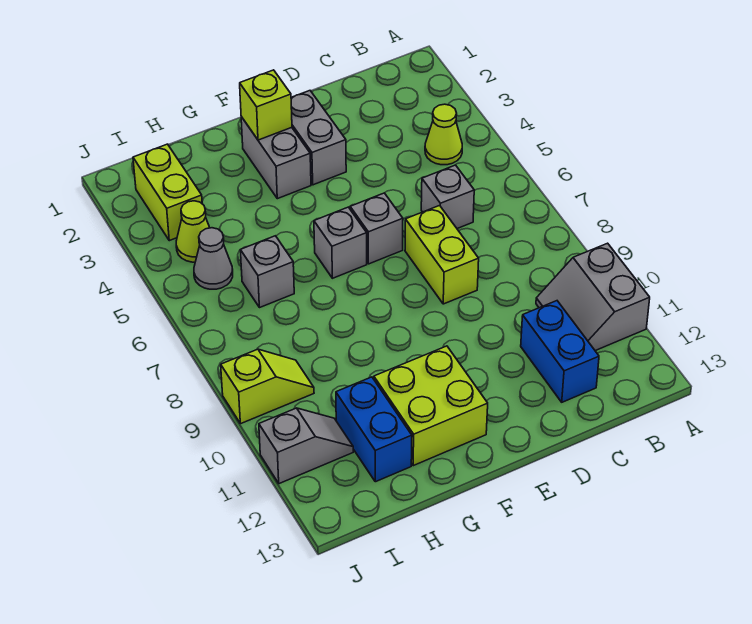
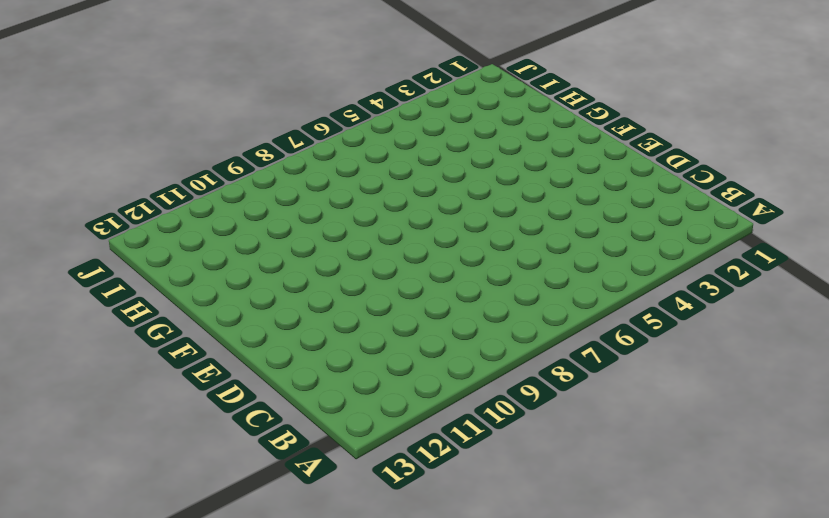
none -> grey slope A10:B11 level 1 top A
none -> lime cone B4 level 1
none -> grey brick C6 level 1

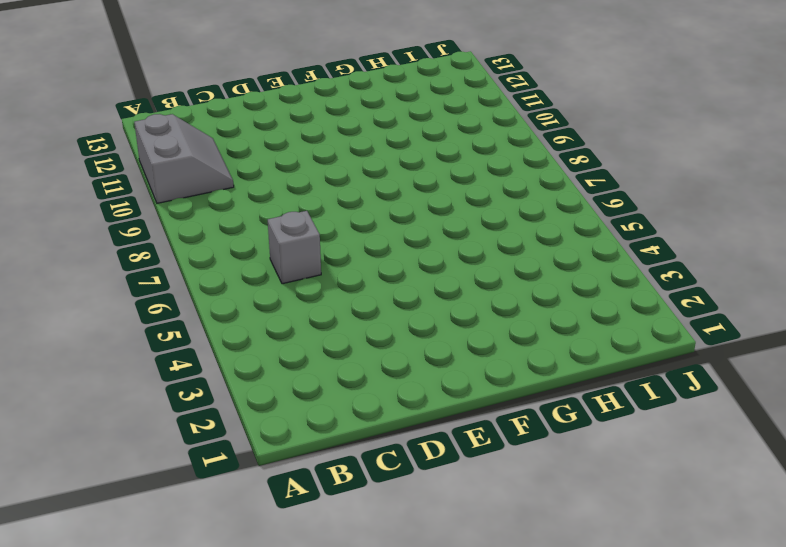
none -> lime cone B4 level 1
none -> blue brick C11:C12 level 1
none -> lime brick D7:D8 level 1

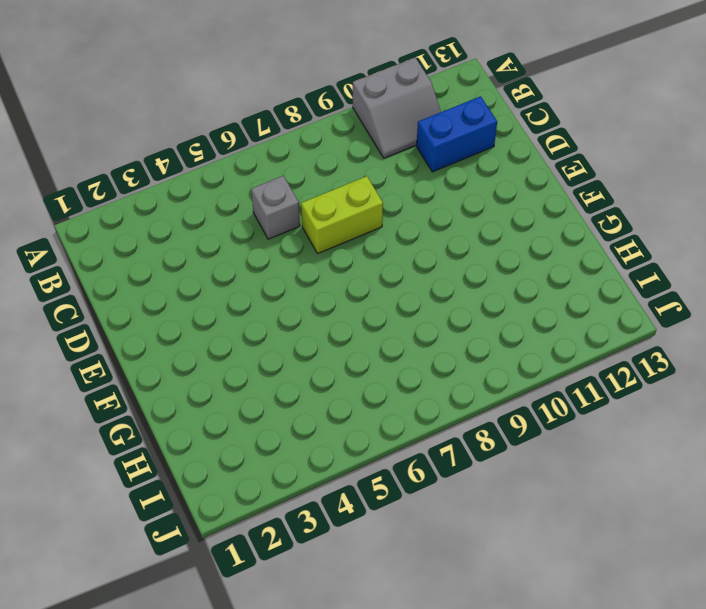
none -> lime cone B4 level 1
none -> grey brick E2:E3 level 1
none -> grey brick E6 level 1

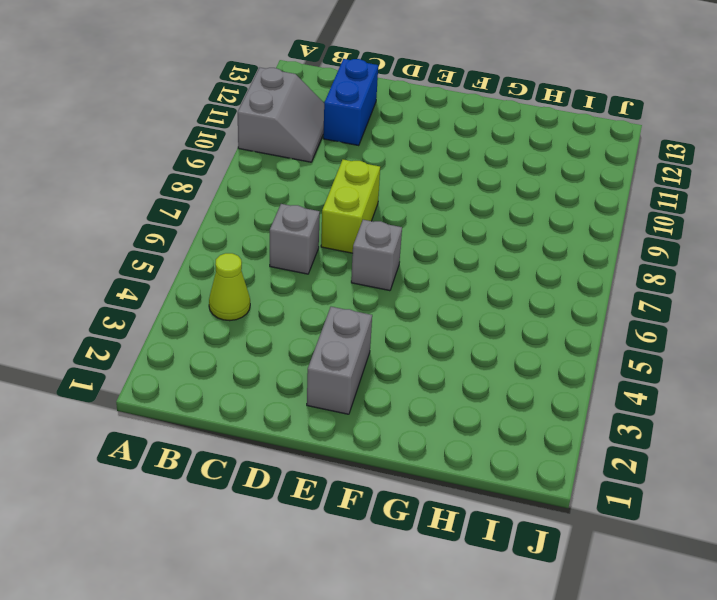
none -> grey brick F2:F3 level 1
none -> grey brick F6 level 1
none -> lime brick F11:G12 level 1

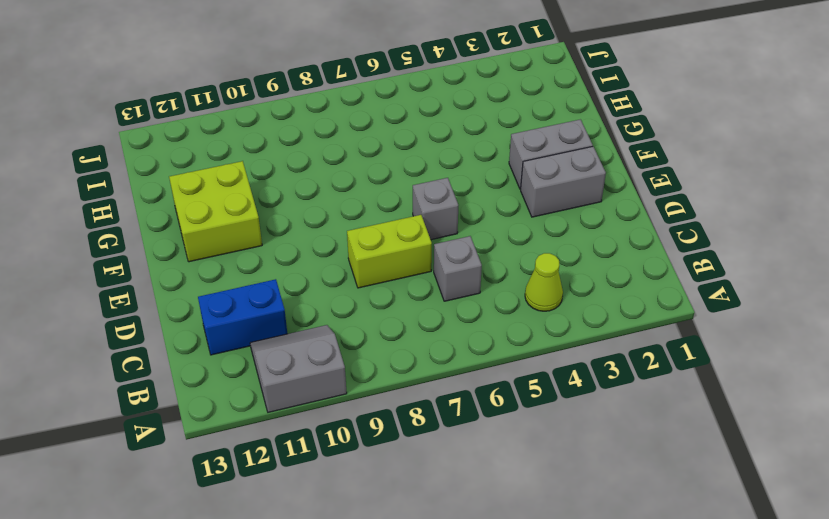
none -> grey brick F6 level 1
none -> grey brick H6 level 1
none -> blue brick H11:H12 level 1

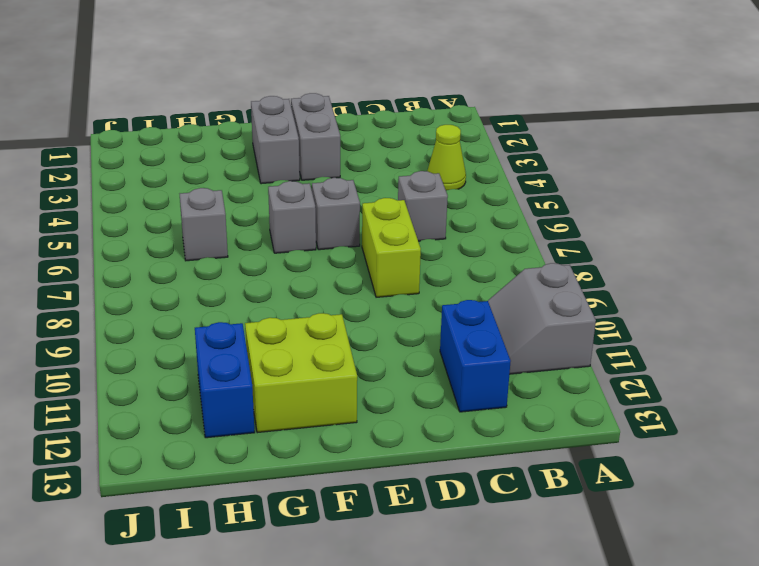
none -> lime brick I2:I3 level 1
none -> lime cone I4 level 1
none -> grey cone I5 level 1

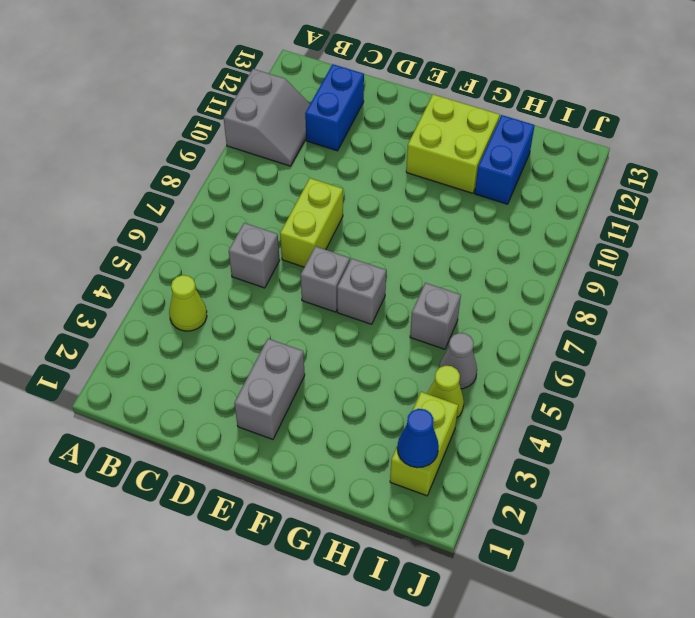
blue cone I2 level 2 -> none
none -> grey brick F2:F3 level 1
none -> lime slope I9:J9 level 1 top J
none -> grey slope I11:J11 level 1 top J

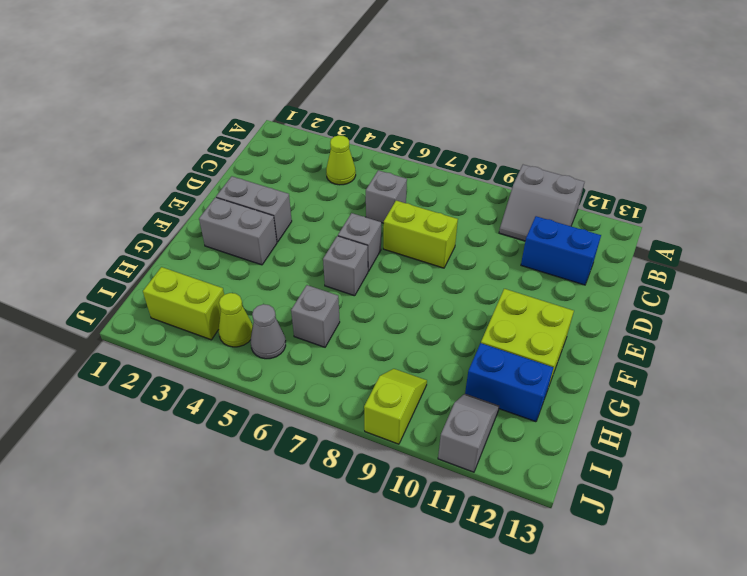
none -> lime brick F2 level 2

